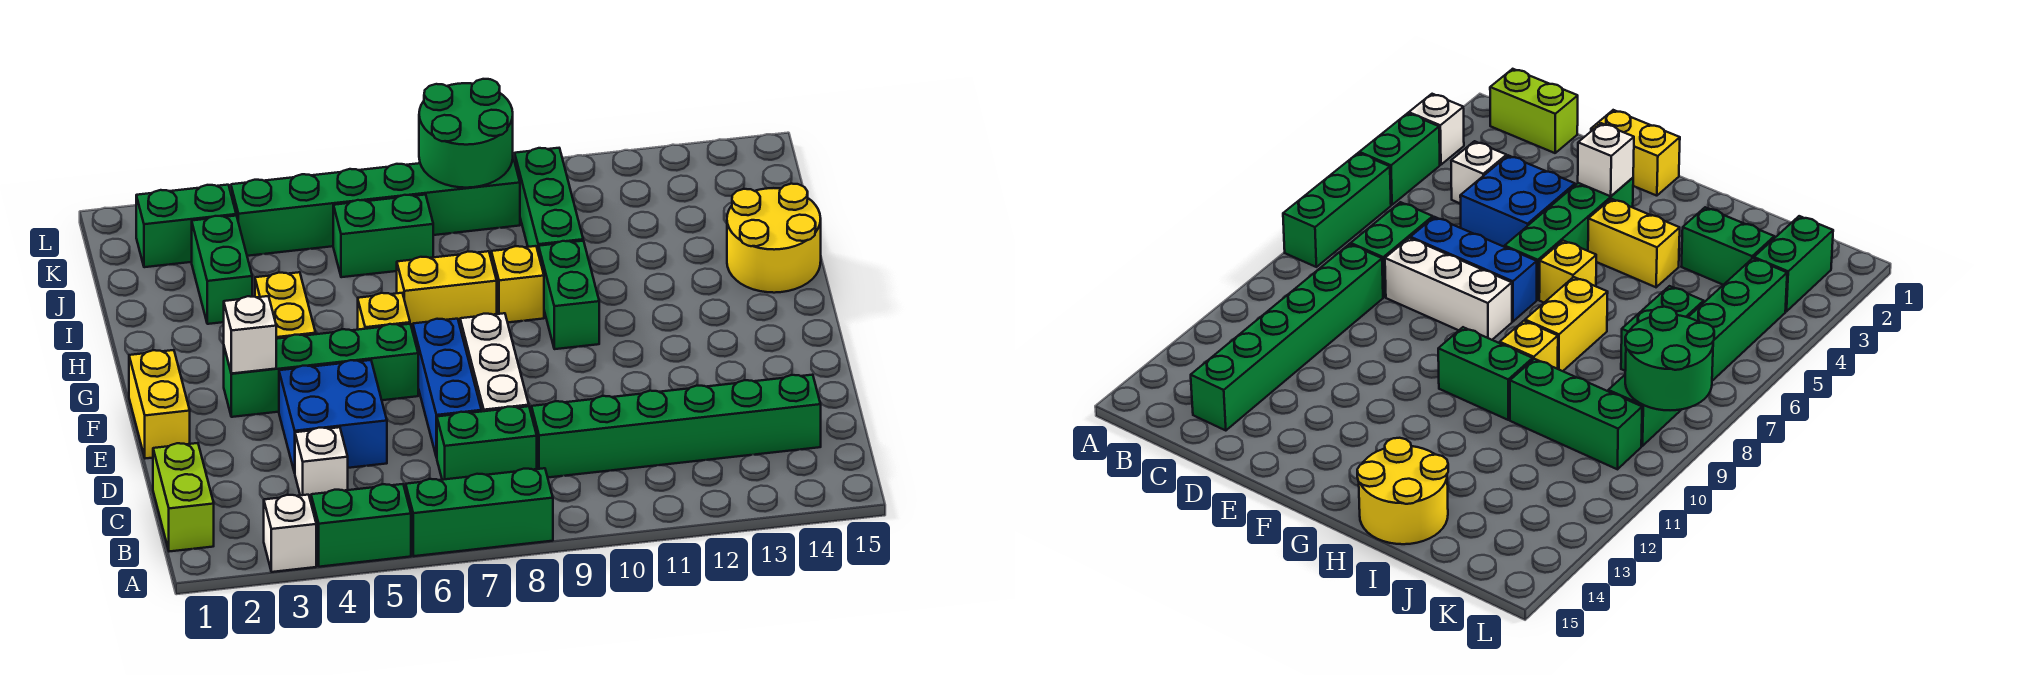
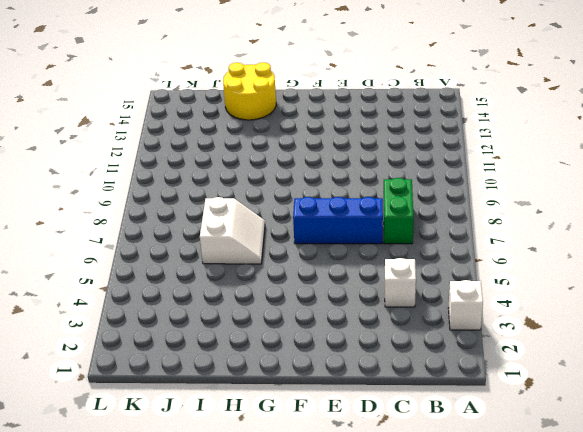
white slope H6:I7 level 1 top I -> yellow brick H7:H8 level 1
none -> green brick A4:A5 level 1
none -> green brick A6:A8 level 1
none -> lime brick B1:C1 level 1

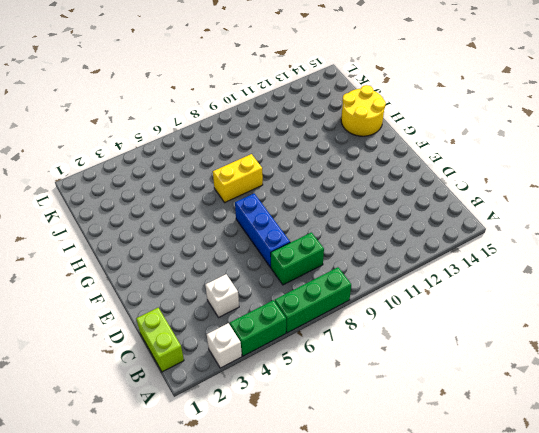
none -> green brick C9:C14 level 1
none -> blue brick D4:E5 level 1
none -> white brick D8:F8 level 1

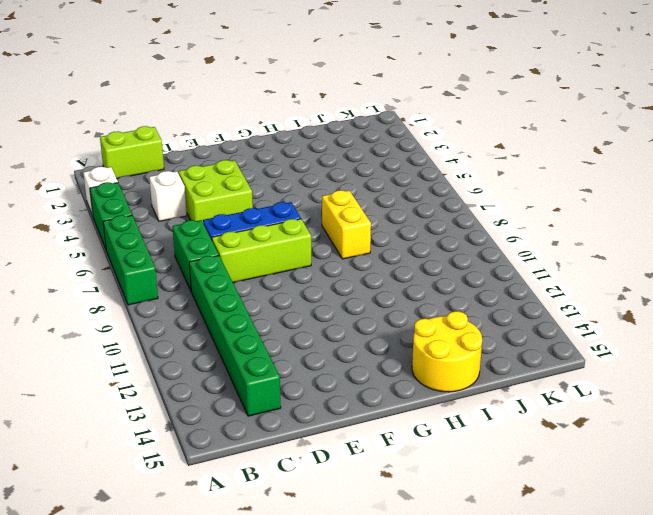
lime brick D4:E5 level 1 -> blue brick D4:E5 level 1
lime brick D8:F8 level 1 -> white brick D8:F8 level 1
none -> yellow brick E1:F1 level 1
none -> green brick F3:F6 level 1
none -> yellow brick G4:H4 level 1

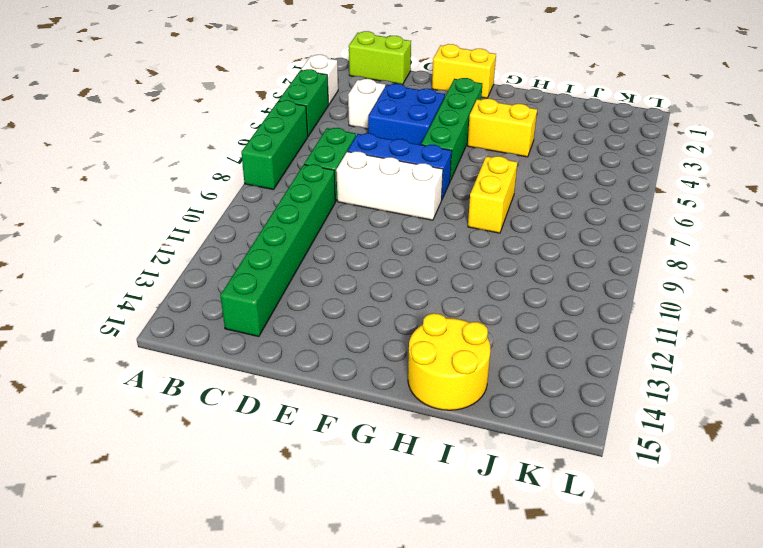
none -> yellow brick G6 level 1
none -> green brick G10:H10 level 1
none -> yellow brick H9 level 1

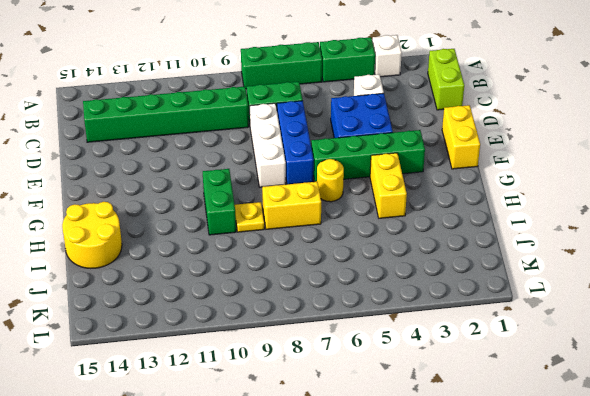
yellow round brick G6 level 1 -> yellow brick G6 level 1
yellow plate H9 level 1 -> yellow brick H9 level 1
none -> green brick I3:J3 level 1
none -> green brick I10:K10 level 1
none -> green brick J6:J7 level 1

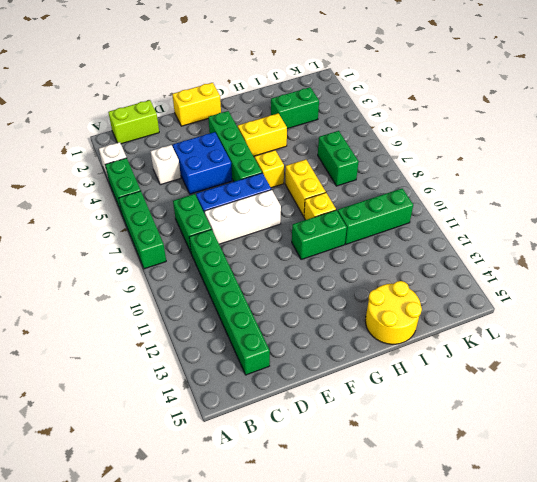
none -> green brick K2:K3 level 1
none -> green brick K4:K9 level 1
none -> white brick F3 level 2

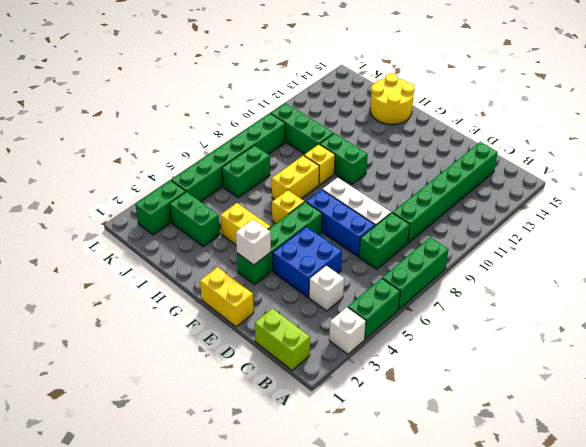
none -> green round brick K8:L9 level 2

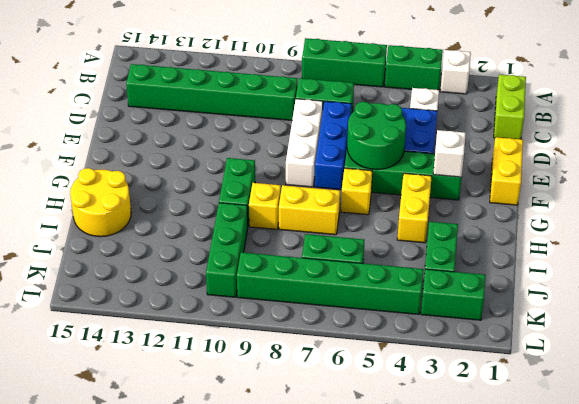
green round brick E5:F6 level 2 -> green round brick K8:L9 level 2

